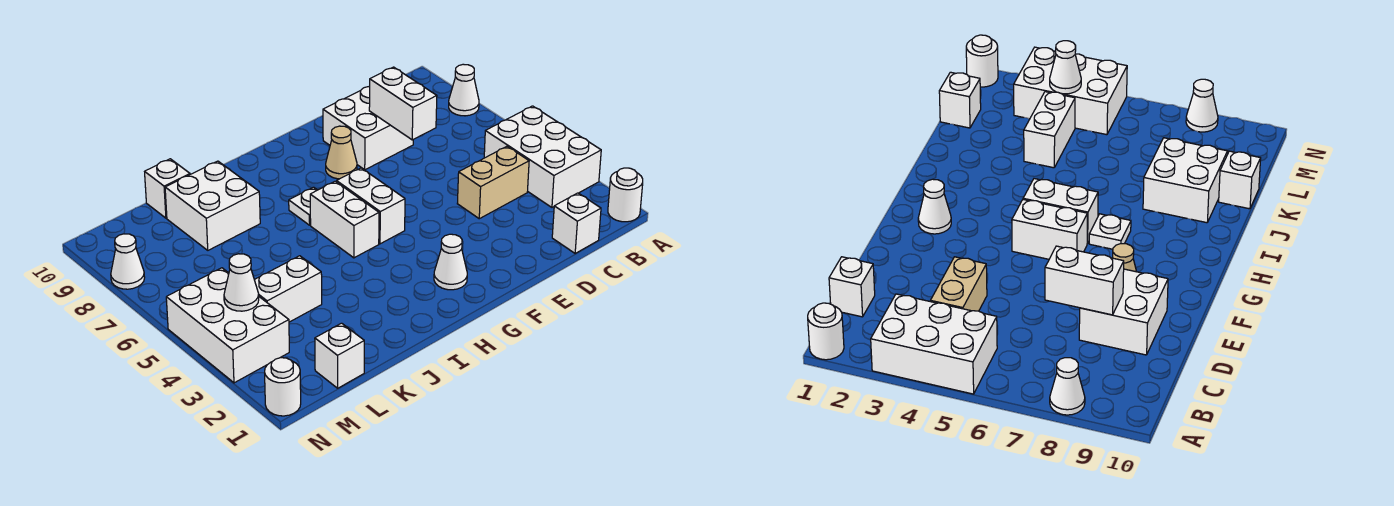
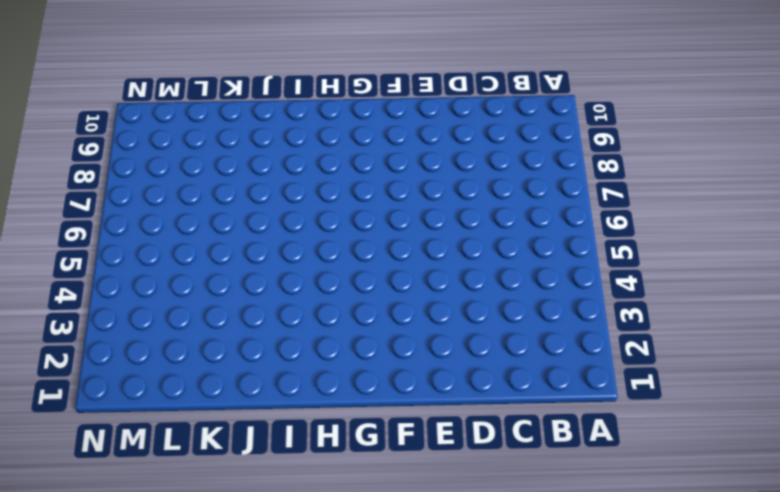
none -> white round brick A1 level 1
none -> white brick A3:B5 level 1
none -> white cone A8 level 1

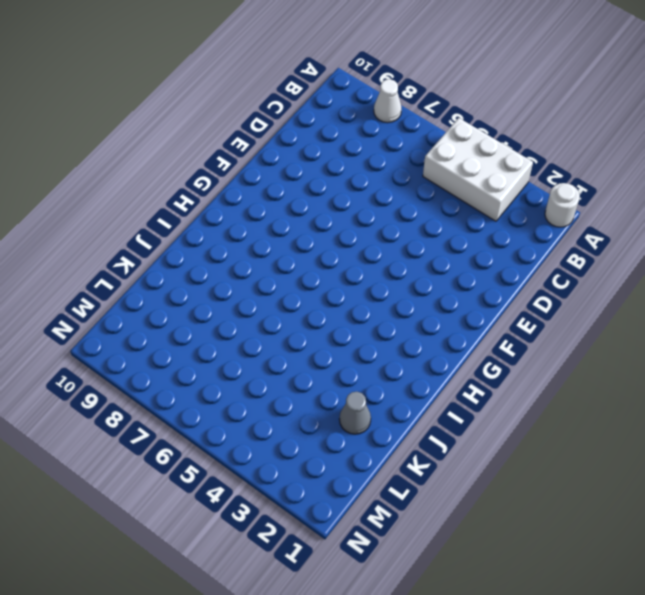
grey cone K2 level 1 -> none
none -> white brick C1 level 1
none -> tan brick C4:D4 level 1
none -> white brick D8:E9 level 1

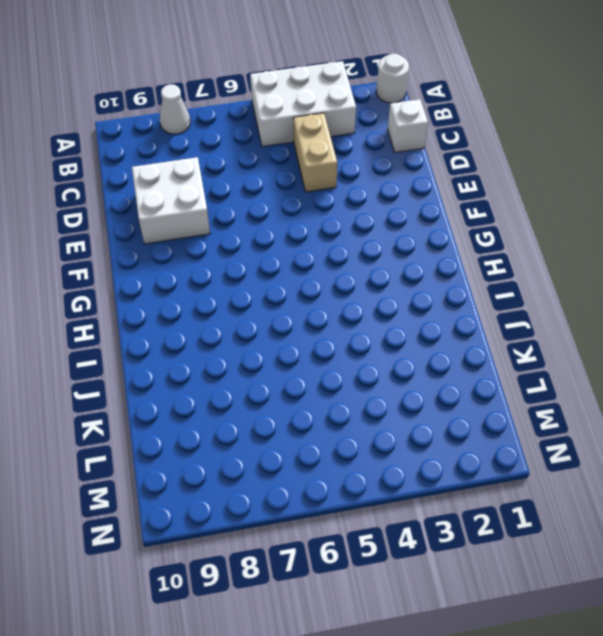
none -> tan cone F8 level 1
none -> white cone G2 level 1
none -> white brick G5:G6 level 1

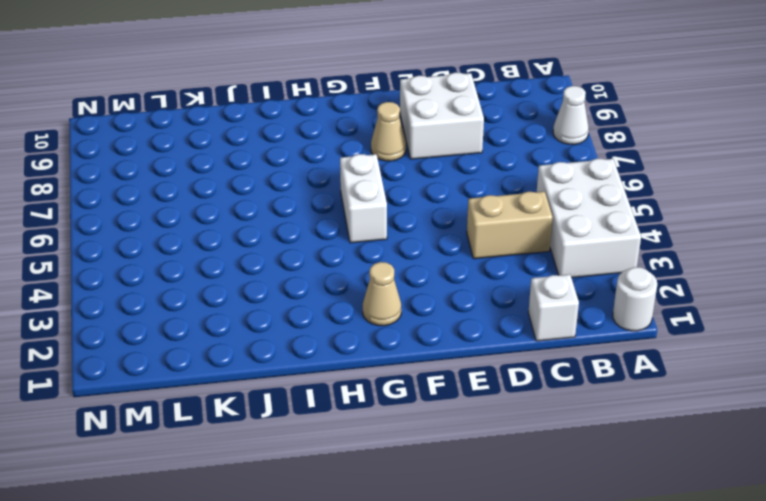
tan cone G2 level 1 -> white cone G2 level 1
none -> white brick H5:H6 level 1
none -> white plate H7 level 1
none -> white brick J8:K9 level 1

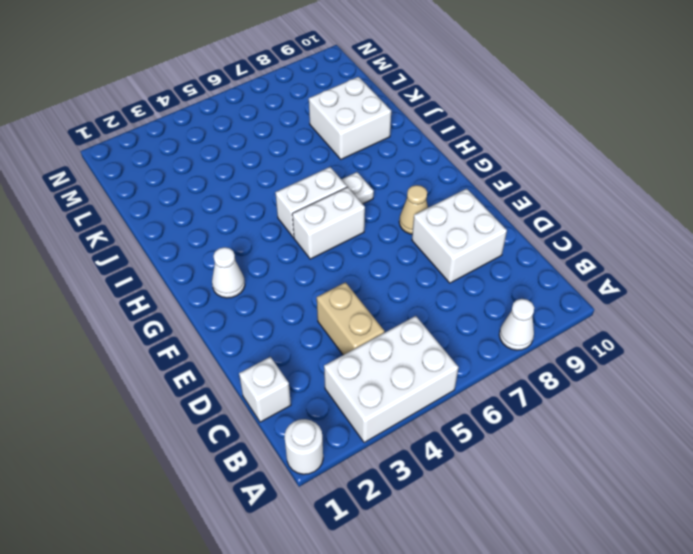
none -> white brick K4:L4 level 1
none -> white brick K10 level 1
none -> white brick L1 level 1

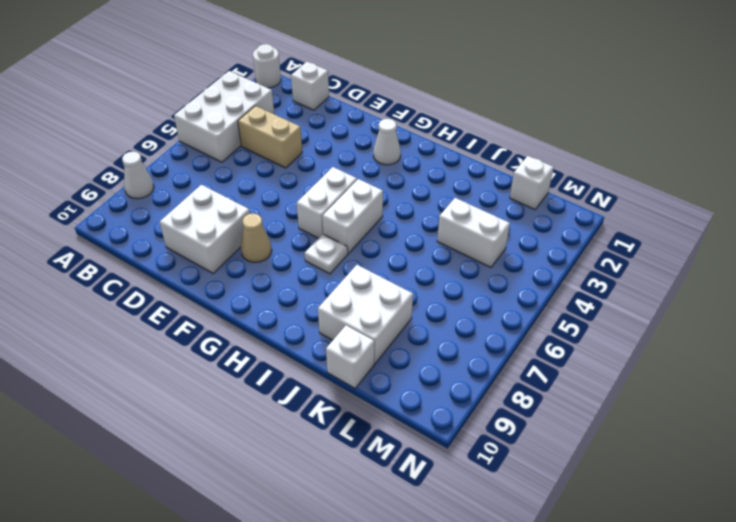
none -> white brick M3:N5 level 1
none -> white round brick N1 level 1
none -> white cone N8 level 1

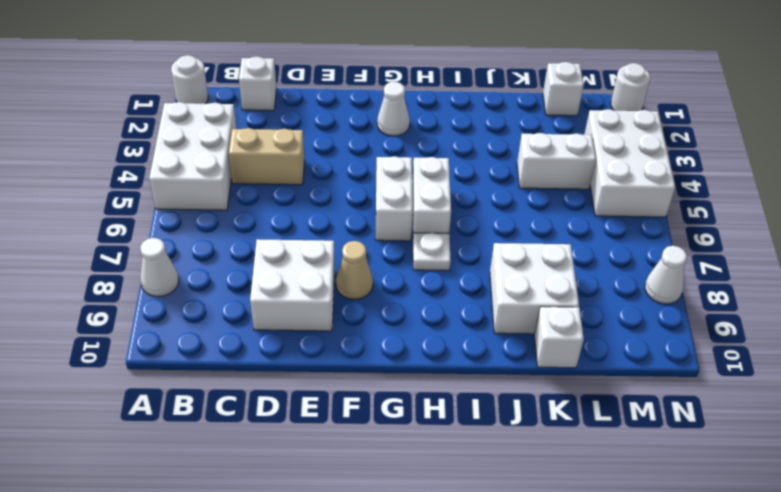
none -> white brick D7:D8 level 2
none -> white cone M4 level 2

